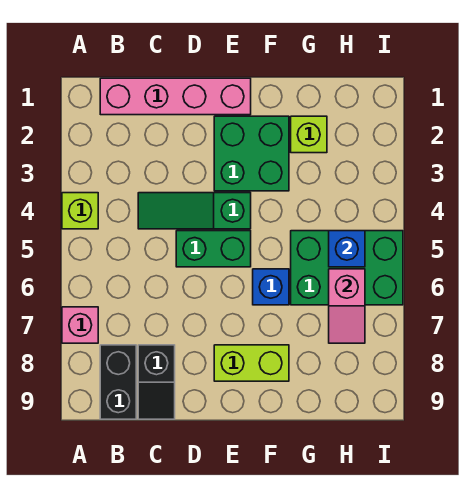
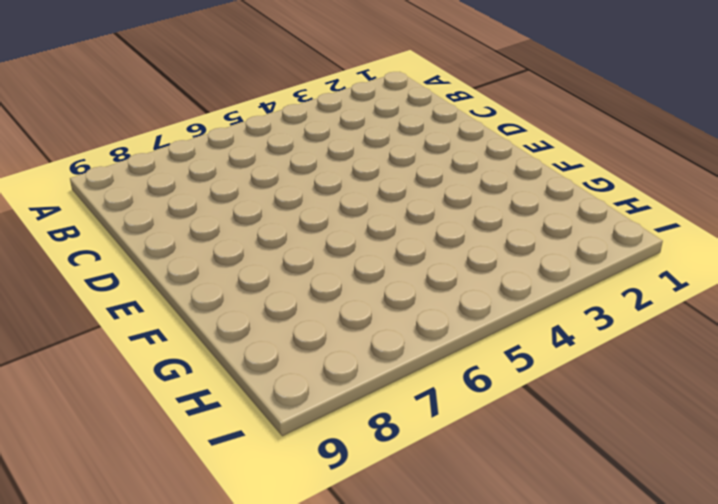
none -> lime brick A4 level 1
none -> pink brick A7 level 1
none -> pink brick B1:E1 level 1

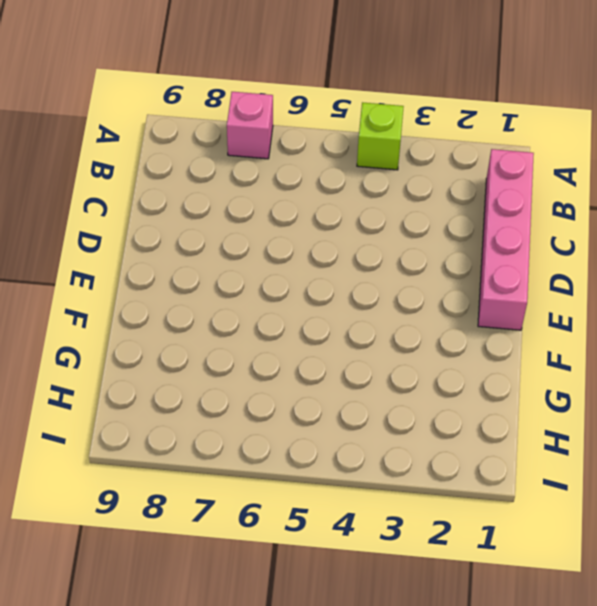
none -> black brick B8:B9 level 1
none -> green slope C4:E4 level 1 top E
none -> black slope C8:C9 level 1 top 8

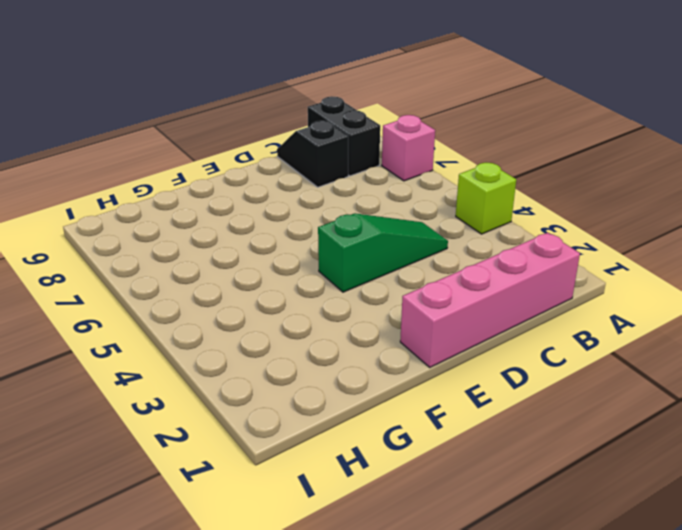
none -> green brick D5:E5 level 1
none -> green brick E2:F3 level 1
none -> lime brick E8:F8 level 1

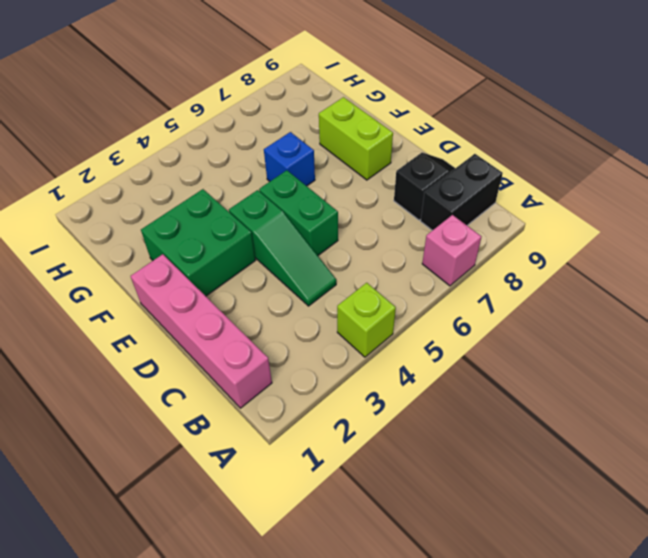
none -> lime brick G2 level 1
none -> green brick G5:I6 level 1
none -> blue brick H5 level 2

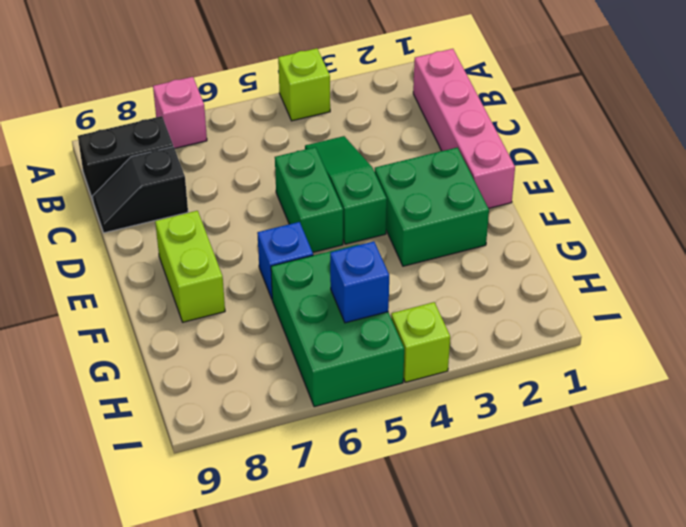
lime brick I4 level 1 -> lime brick G2 level 1
none -> pink slope H6:H7 level 2 top 6

